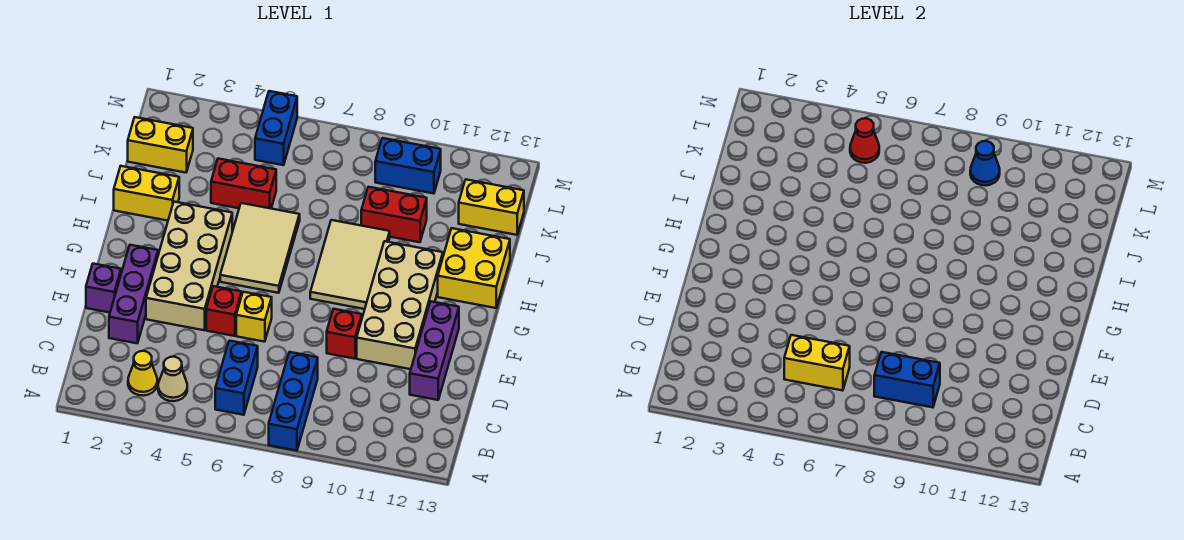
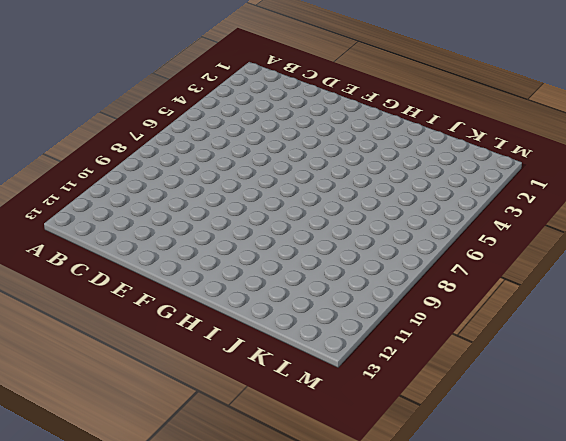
none -> blue brick A8:C8 level 1
none -> yellow cone B3 level 1
none -> tan cone B4 level 1

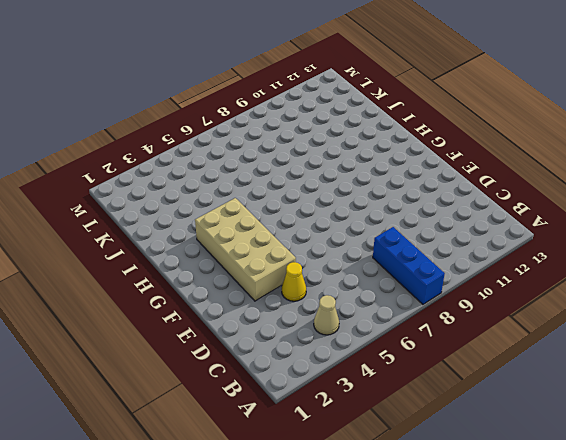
yellow cone D4 level 1 -> yellow cone B3 level 1
none -> blue brick B6:C6 level 1
none -> purple brick D2:F2 level 1
none -> purple brick D12:F12 level 1

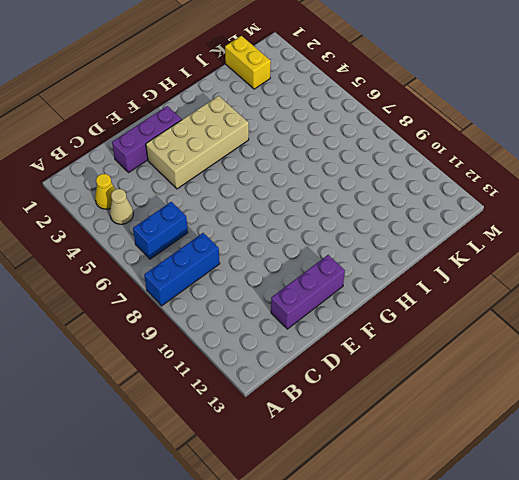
none -> purple brick E1 level 1
none -> red brick E5 level 1
none -> yellow brick E6 level 1

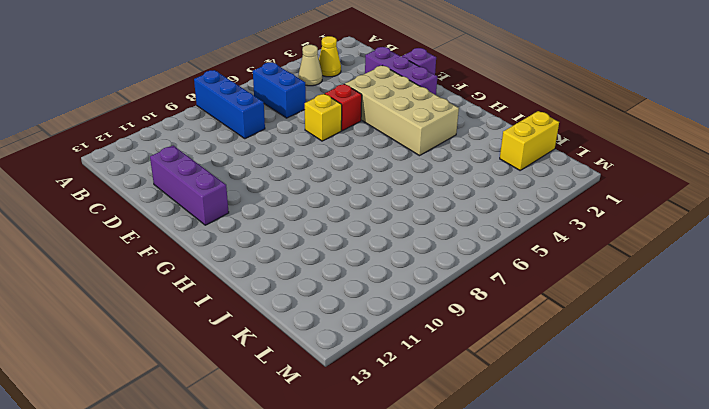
none -> red brick E9 level 1
none -> tan brick E10:H11 level 1
none -> tan tile G5:I6 level 1

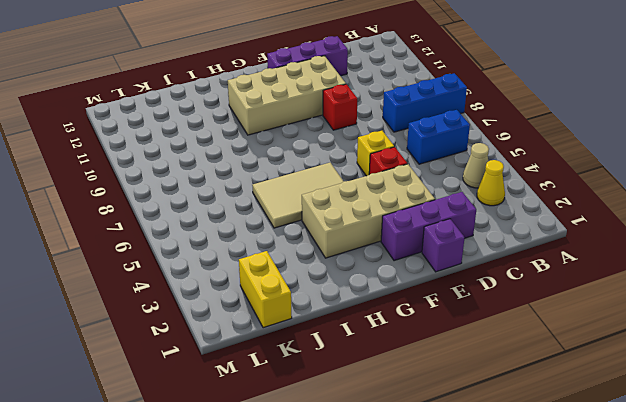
none -> tan tile G8:I9 level 1
none -> yellow brick H12:I13 level 1
none -> yellow brick I1:I2 level 1

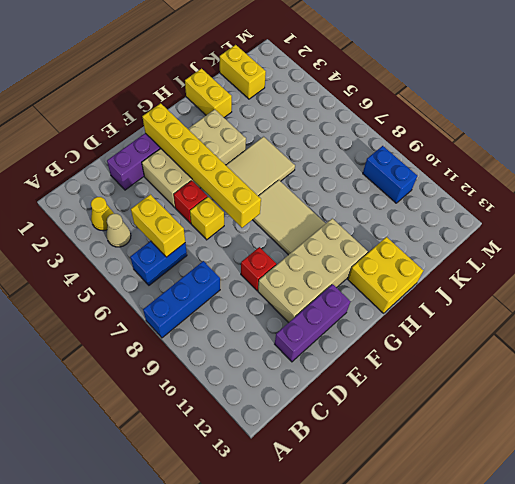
yellow brick F2:F7 level 2 -> none
tan tile G7:H9 level 1 -> tan tile G8:I9 level 1
none -> purple brick E1 level 1
none -> red brick J4:J5 level 1
none -> red brick J9:J10 level 1

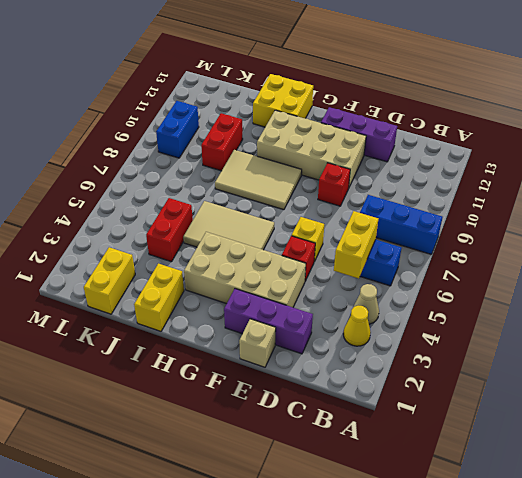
tan brick E1 level 1 -> purple brick E1 level 1
none -> yellow brick K12:K13 level 1
none -> blue brick L5:M5 level 1
none -> blue brick C8:C9 level 2

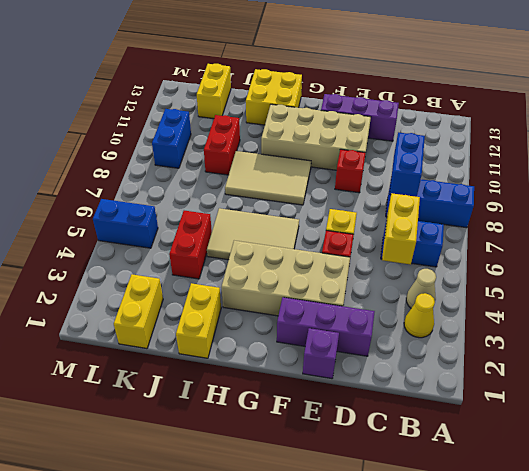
none -> red cone L5 level 2
none -> blue cone L9 level 2

